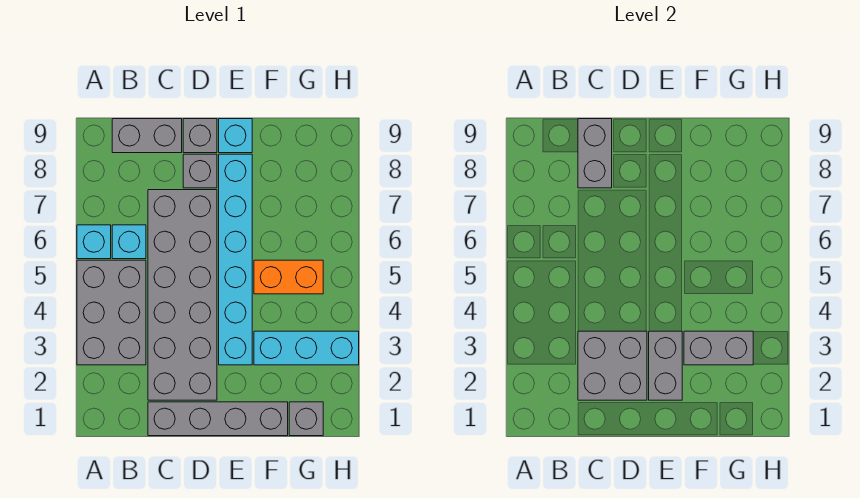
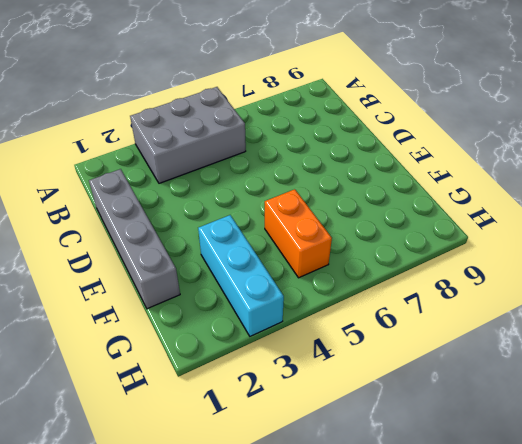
none -> cyan brick A6 level 1
none -> cyan brick B6 level 1
none -> grey brick B9:C9 level 1

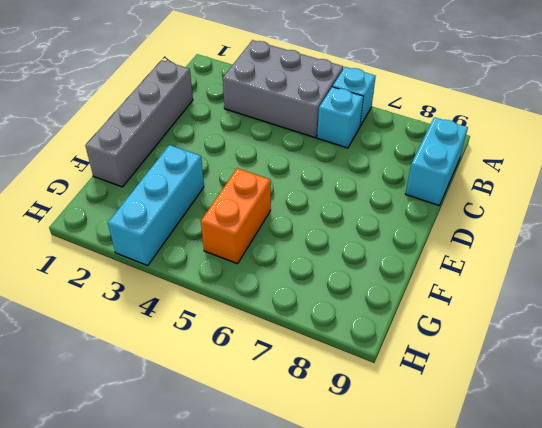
cyan brick B9:C9 level 1 -> grey brick B9:C9 level 1
none -> grey brick C2:D7 level 1
none -> grey brick D8 level 1
none -> grey brick D9 level 1

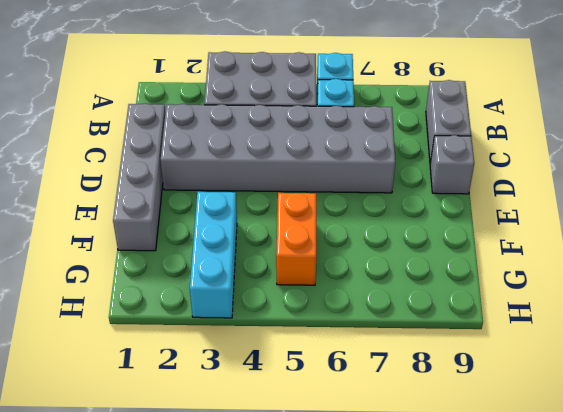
none -> grey brick D8 level 1
none -> cyan brick E3:E8 level 1
none -> cyan brick E9 level 1

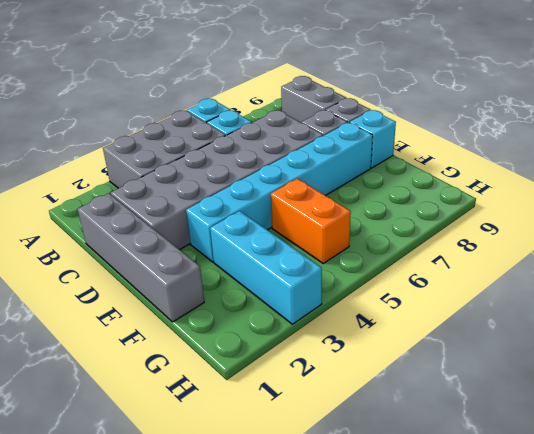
none -> grey brick G1 level 1
none -> grey brick C2:D3 level 2
none -> grey brick C8:C9 level 2

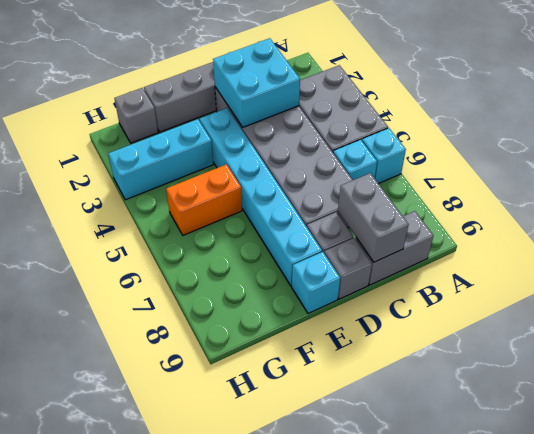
cyan brick C2:D3 level 2 -> grey brick C2:D3 level 2
none -> grey brick E2:E3 level 2
none -> grey brick F3:G3 level 2

